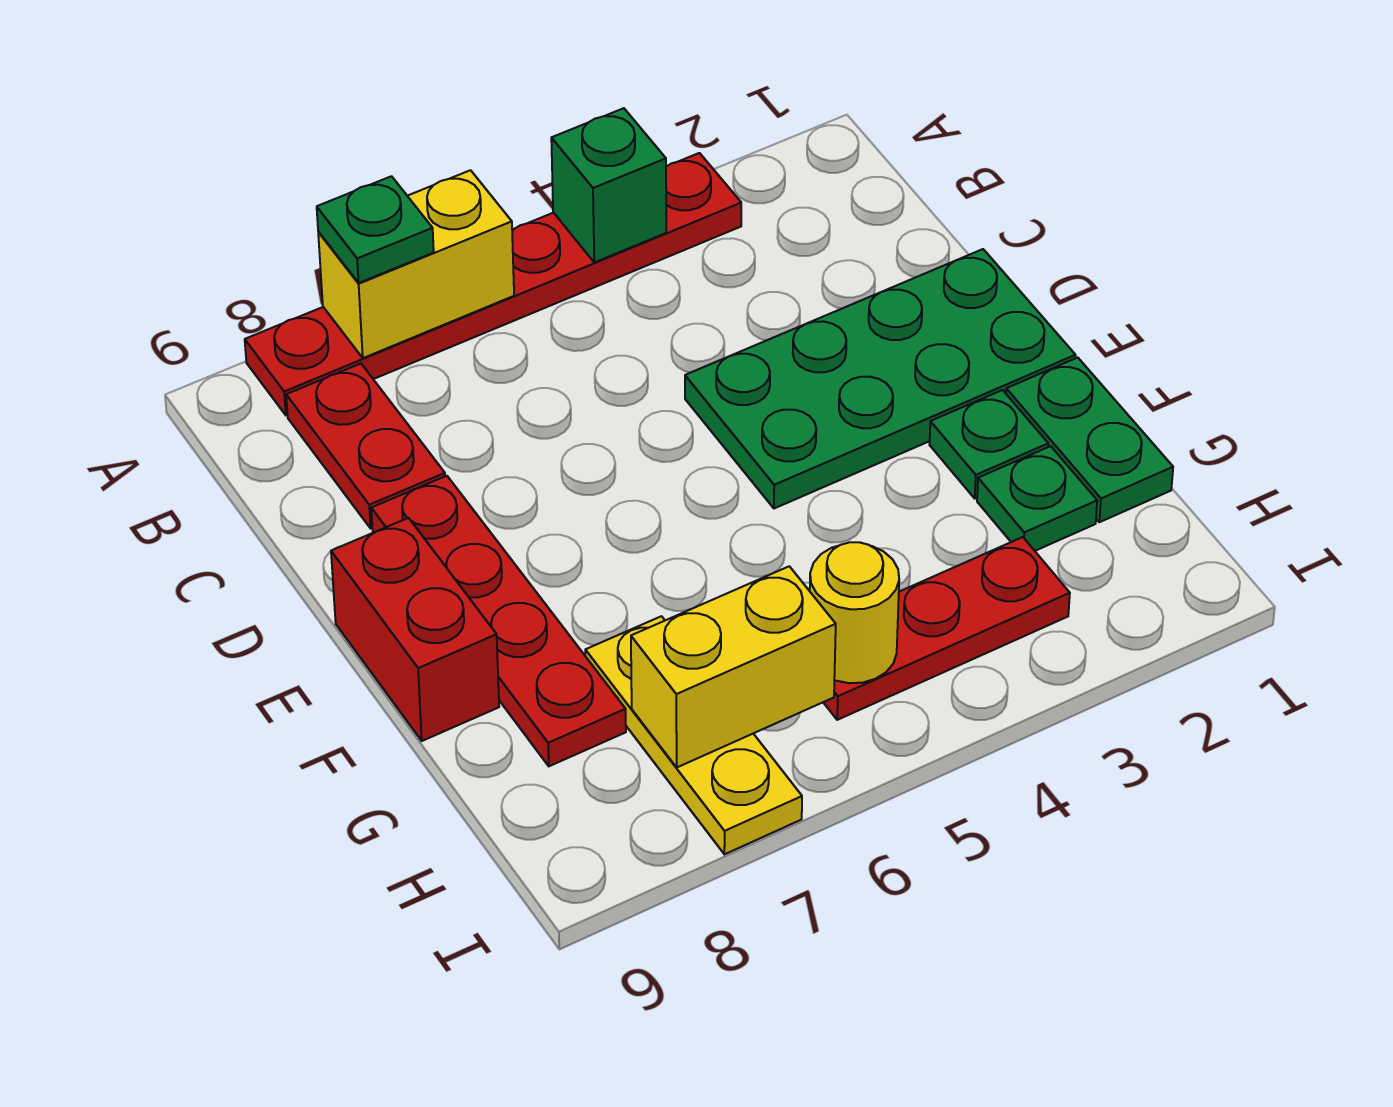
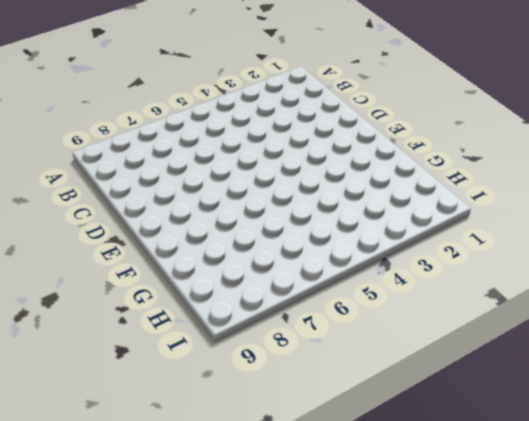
none -> red plate A3:A8 level 1
none -> red plate B8:C8 level 1
none -> green plate D1:E4 level 1

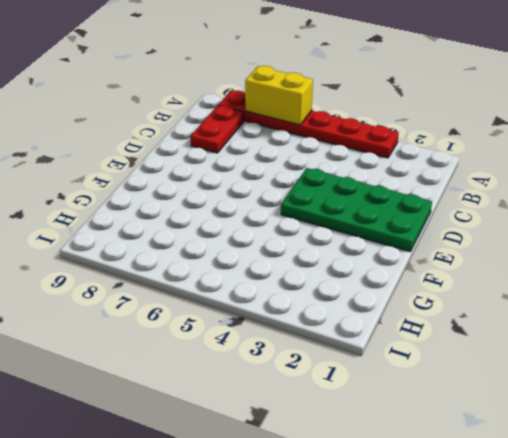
none -> red plate D8:G8 level 1
none -> red brick E9:F9 level 1
none -> green plate F1:G1 level 1

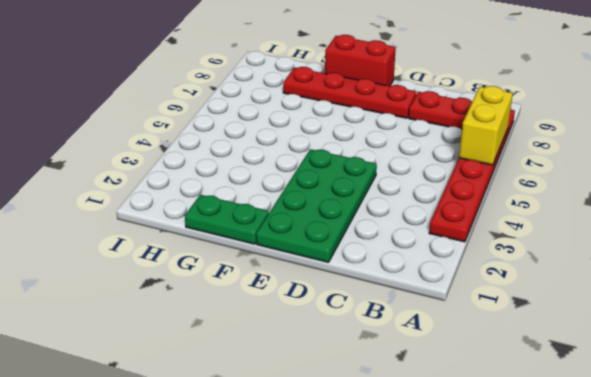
none -> green plate F2 level 1
none -> green plate G2 level 1
none -> yellow plate G7:I7 level 1

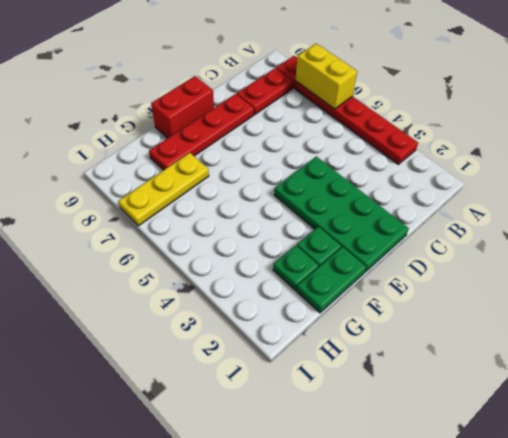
none -> red plate H3:H5 level 1
none -> green brick A4 level 2
none -> yellow round brick H5 level 2

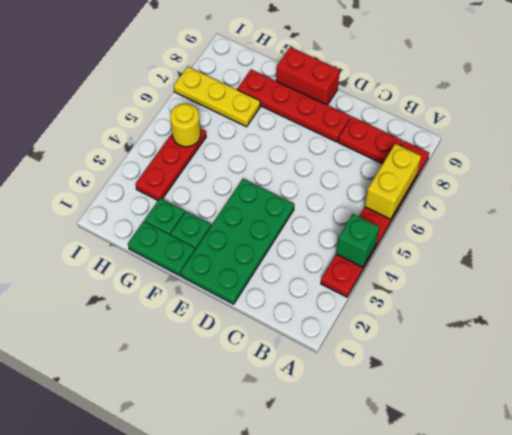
none -> yellow brick H6:H7 level 2
none -> green plate A7 level 3

